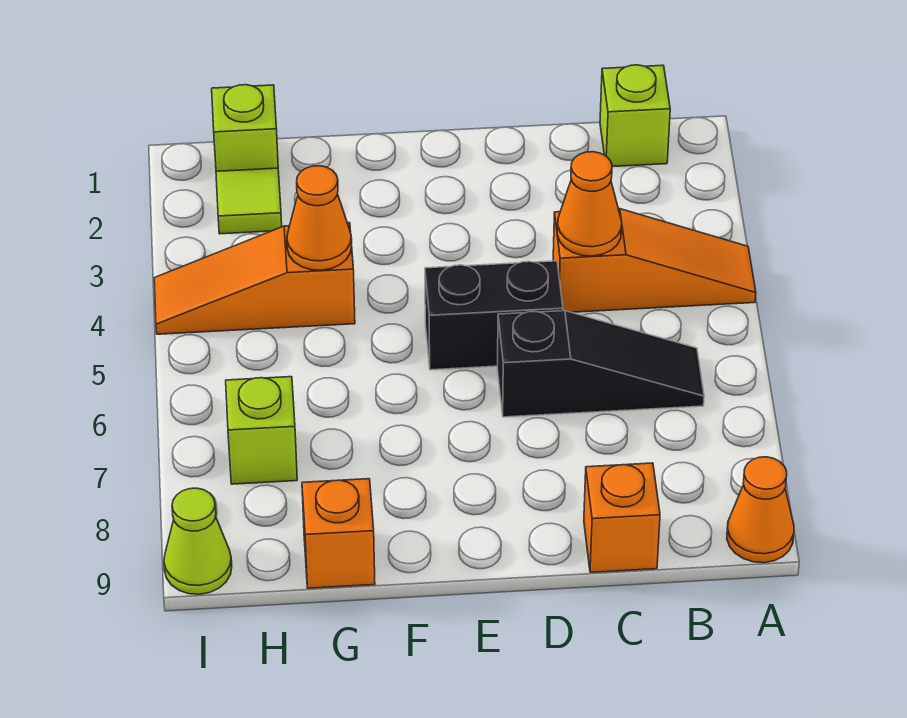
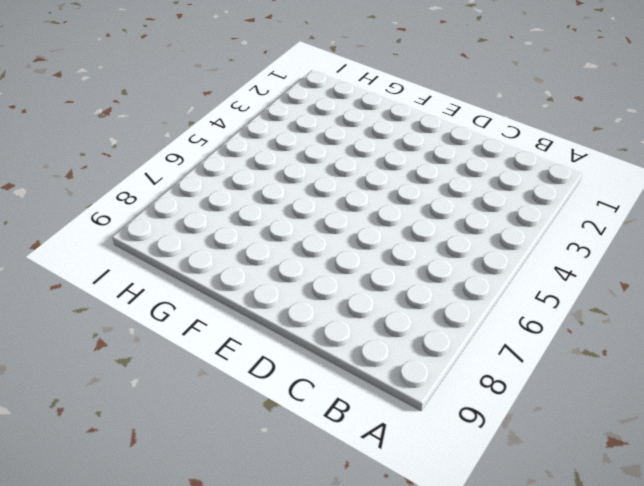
none -> orange slope A4:C4 level 1 top C
none -> orange cone A9 level 1
none -> lime brick B1 level 1

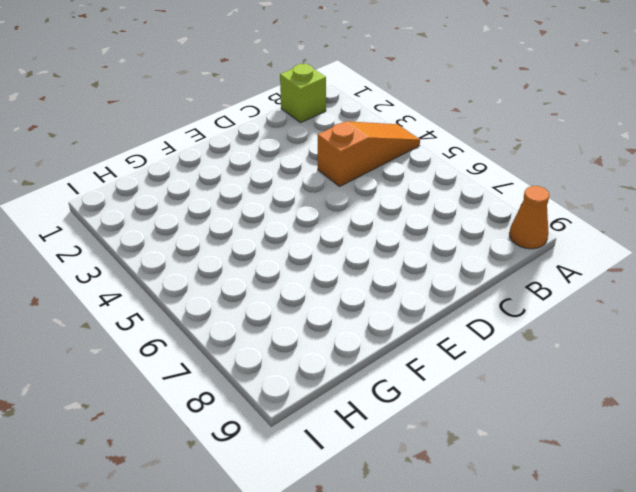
none -> black slope B6:D6 level 1 top D
none -> orange brick C9 level 1
none -> black brick D5:E5 level 1

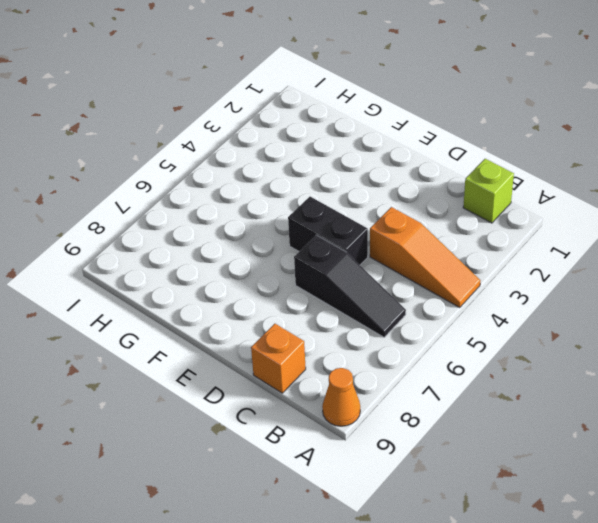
none -> orange slope G4:I4 level 1 top G
none -> orange brick G9 level 1
none -> lime brick H1 level 1

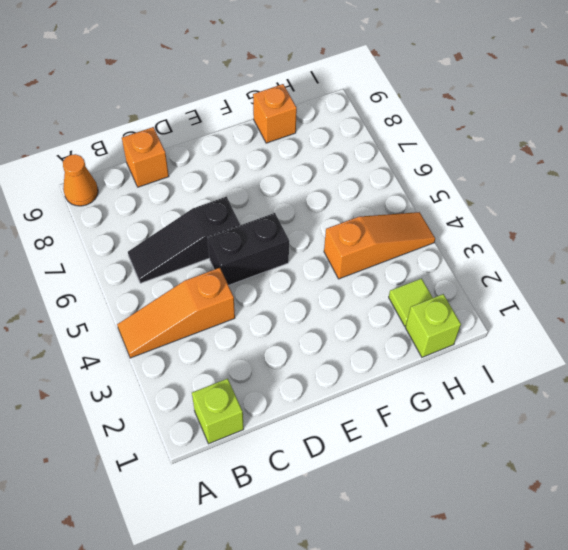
none -> lime brick H7 level 1
none -> lime cone I9 level 1
none -> orange cone C4 level 2

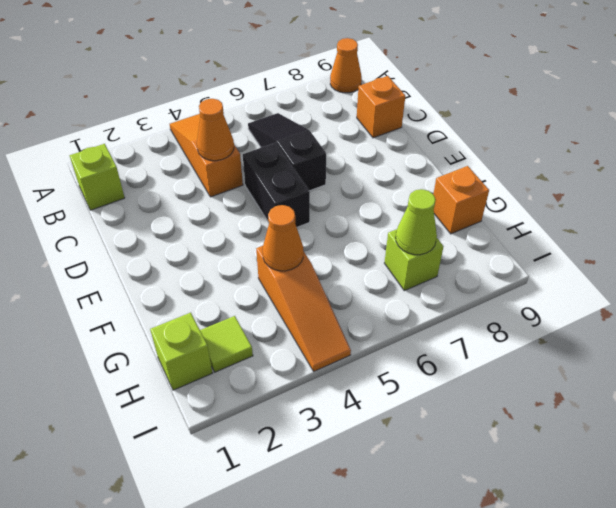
lime cone H7 level 2 -> lime cone I9 level 1

